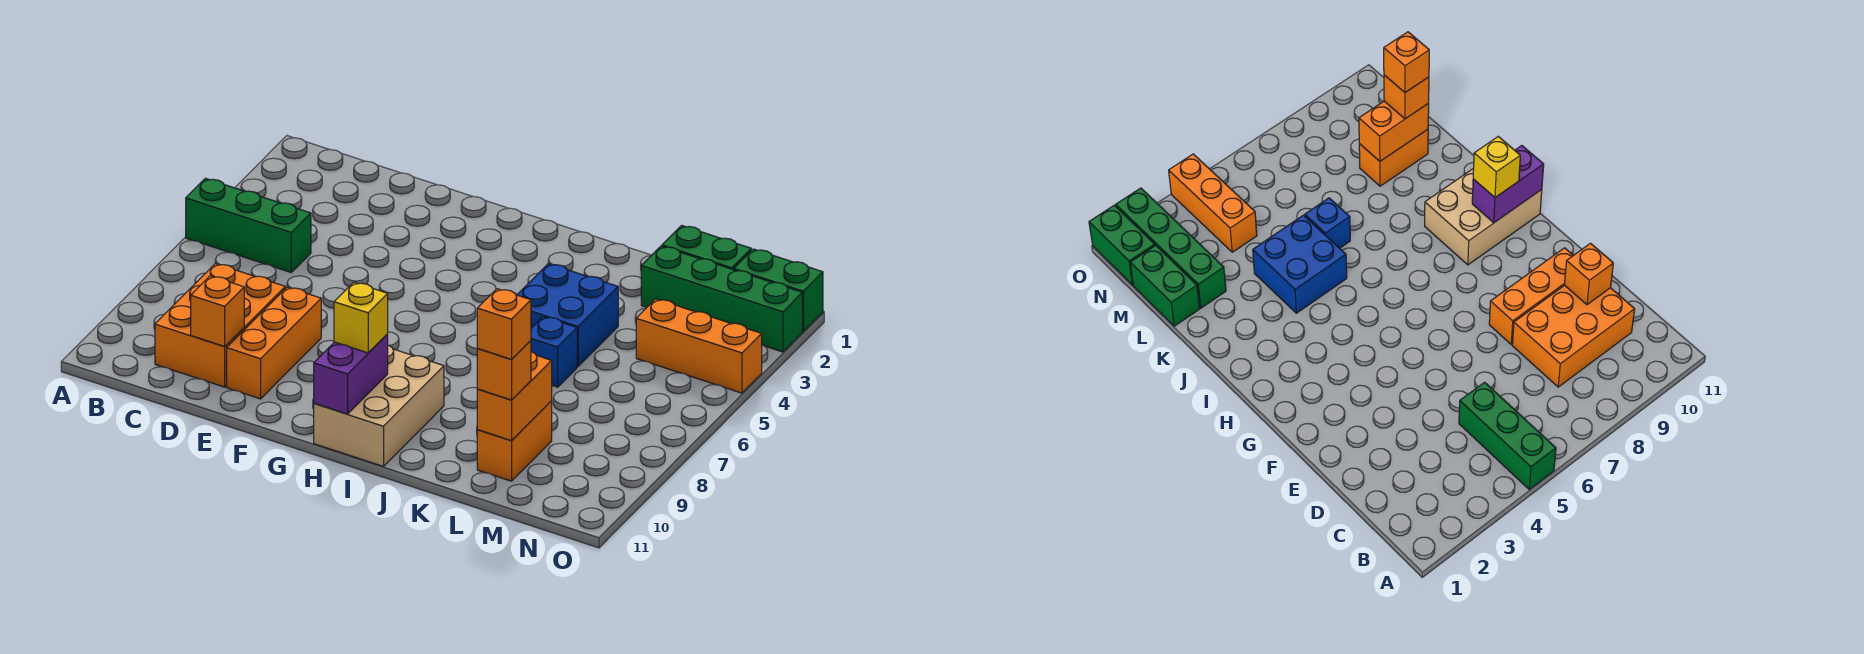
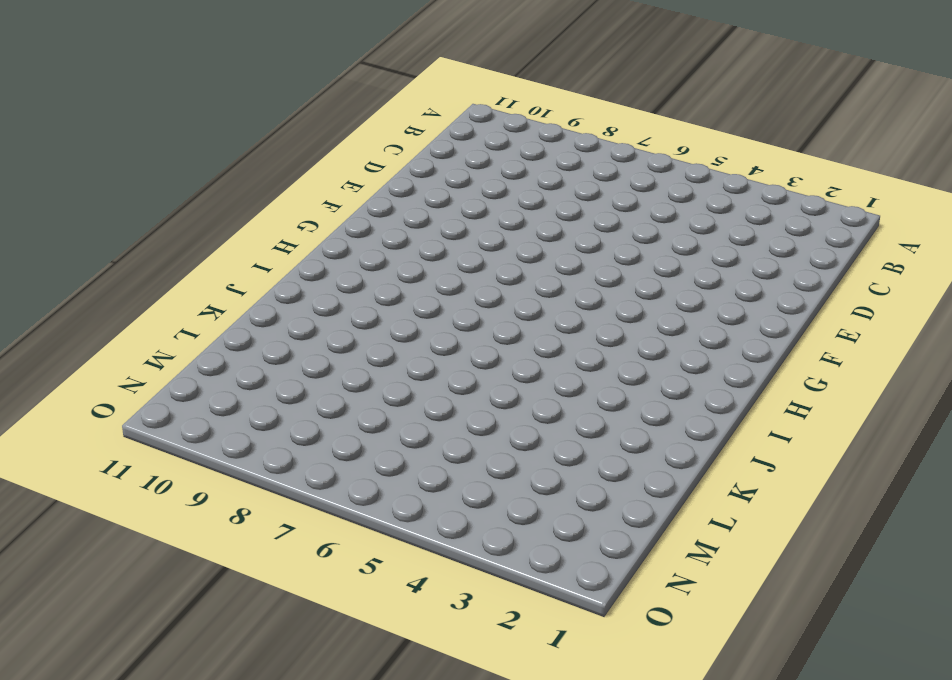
none -> green brick A5:C5 level 1
none -> orange brick C8:D10 level 1
none -> orange brick E8:E10 level 1

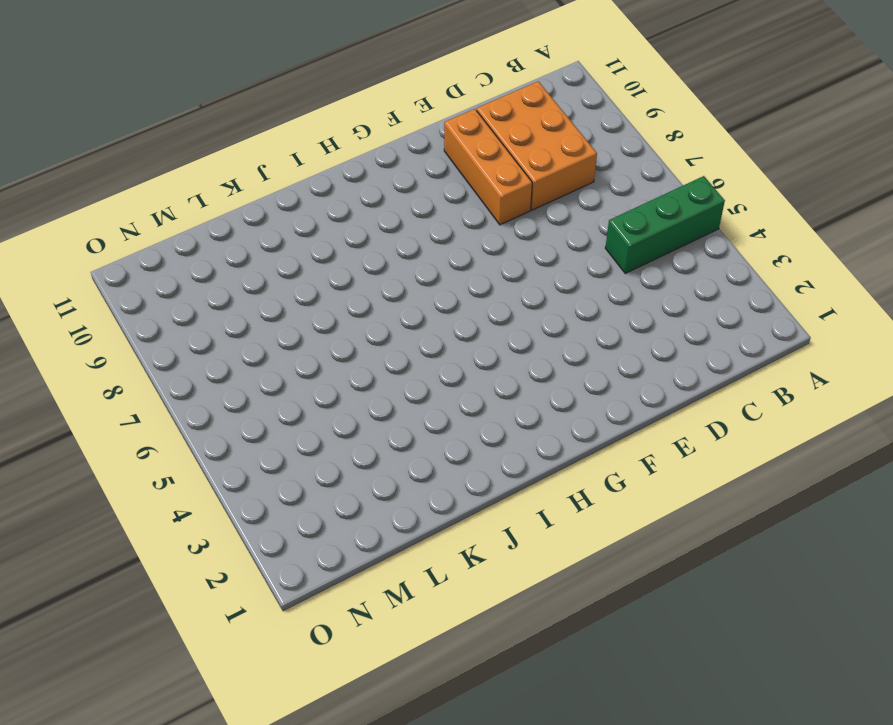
none -> tan brick H9:I11 level 1
none -> blue brick J4:K5 level 1
none -> blue brick K6 level 1

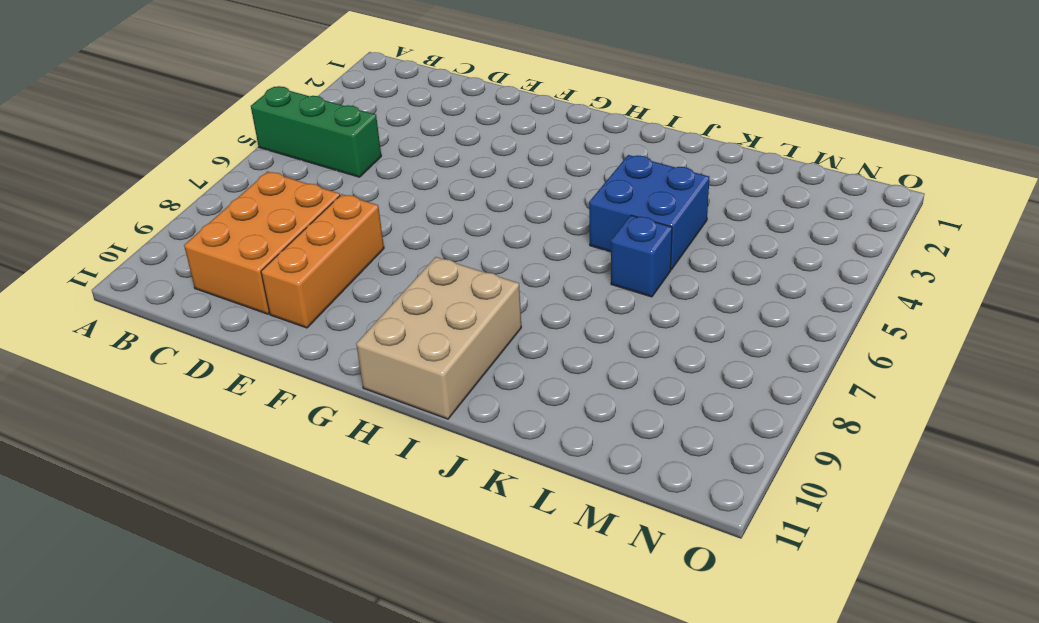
none -> green brick L1:M1 level 1
none -> green brick L2:O2 level 1
none -> orange brick L9:L10 level 1

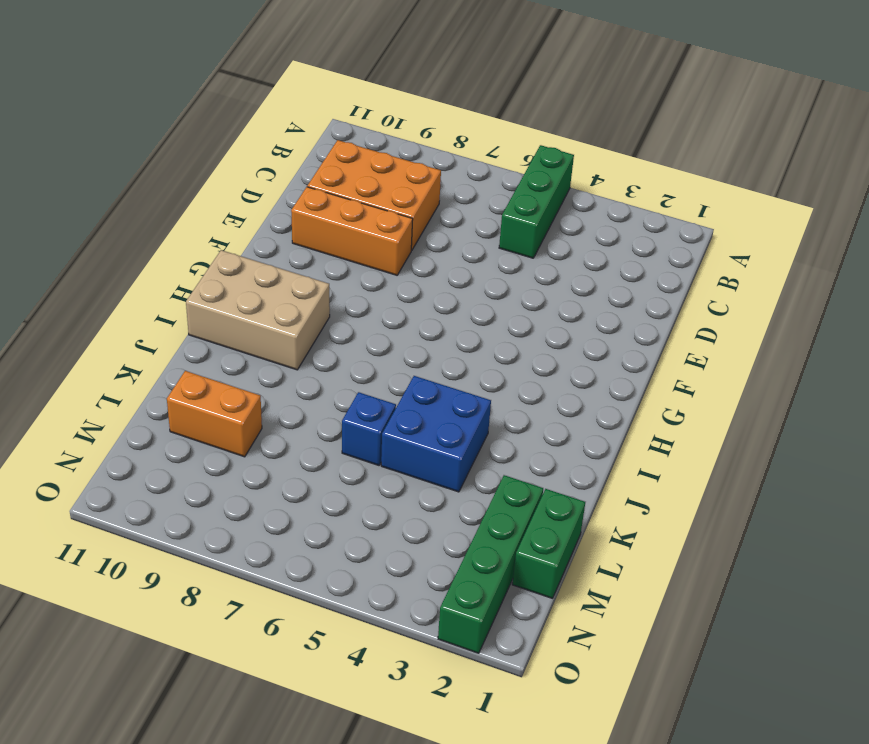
none -> orange brick M4:O4 level 1
none -> green brick N1:O1 level 1
none -> orange brick D10 level 2

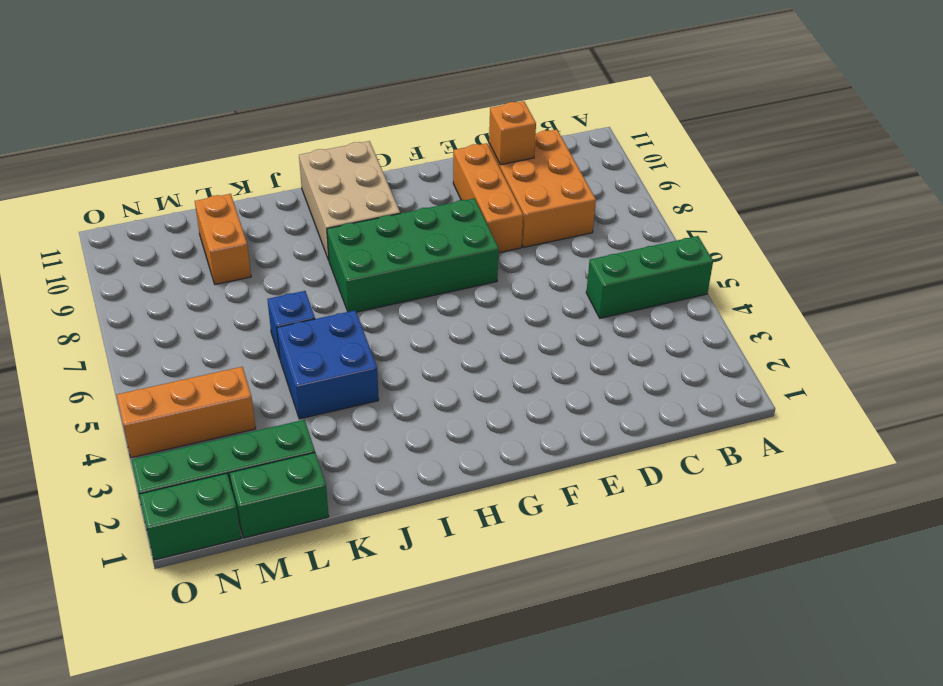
green brick F7:I8 level 1 -> none
none -> purple brick H10:H11 level 2
none -> orange brick L9:L10 level 2
none -> yellow brick H10 level 3

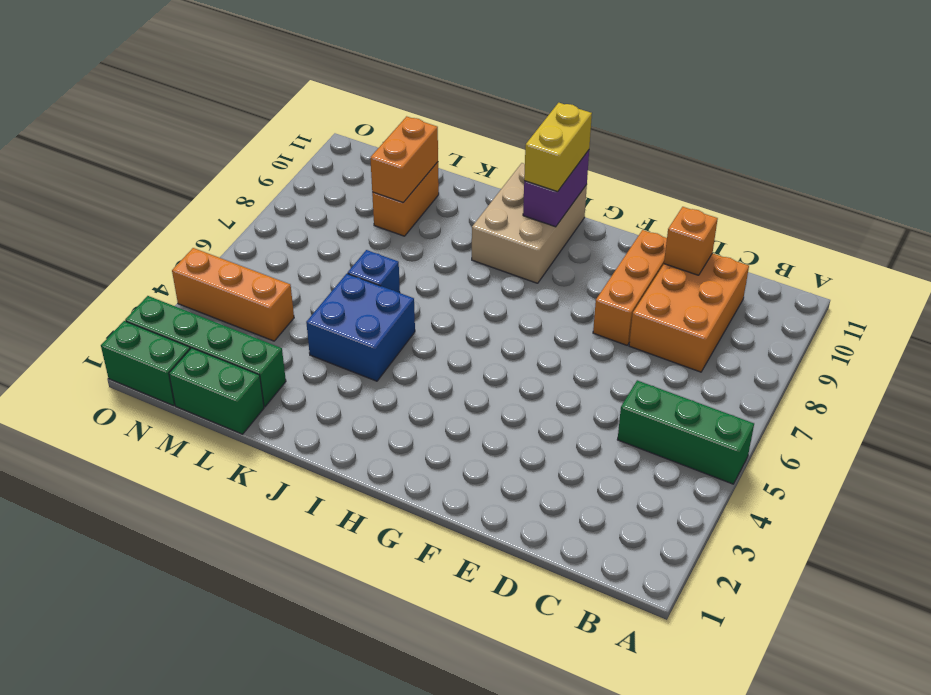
yellow brick H10:H11 level 3 -> yellow brick H10 level 3
none -> orange brick L10 level 3
none -> orange brick L10 level 4

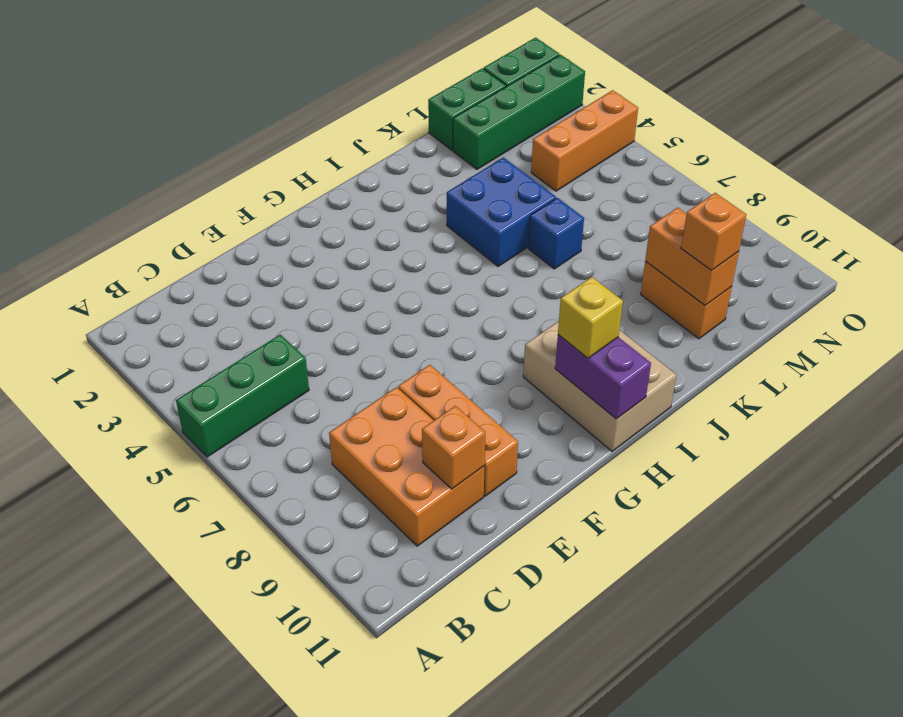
none -> orange brick L10 level 4

